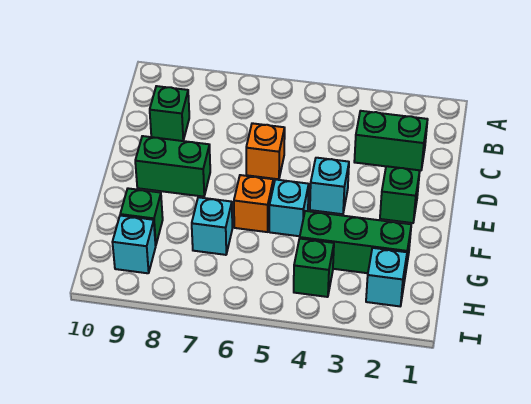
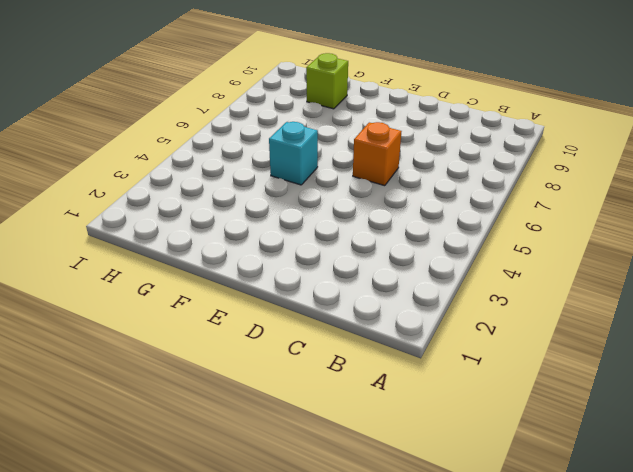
lime brick G9 level 1 -> green brick G9 level 1
none -> green brick C2:C3 level 1
none -> green brick C9 level 1
none -> green brick E2 level 1

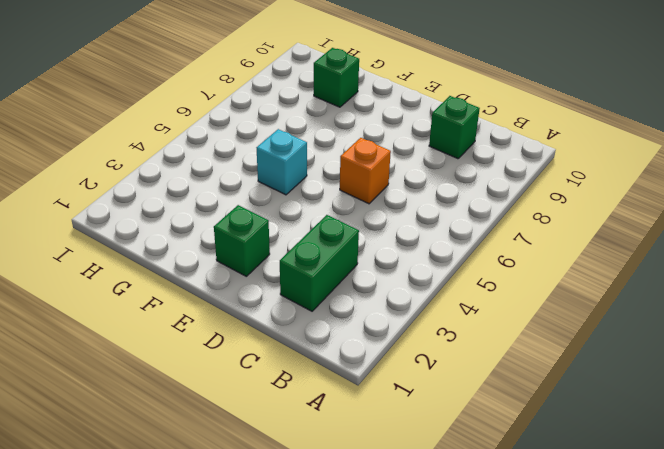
none -> cyan brick E4 level 1
none -> green brick E8:E9 level 1
none -> orange brick F6 level 1

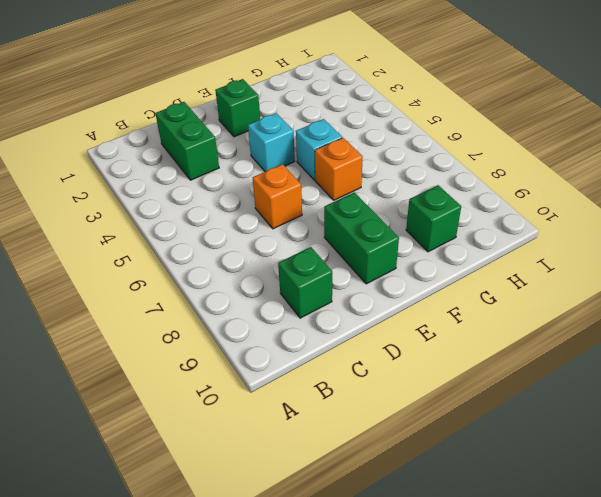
none -> green brick G2:G4 level 1
none -> cyan brick G7 level 1
none -> cyan brick H2 level 1

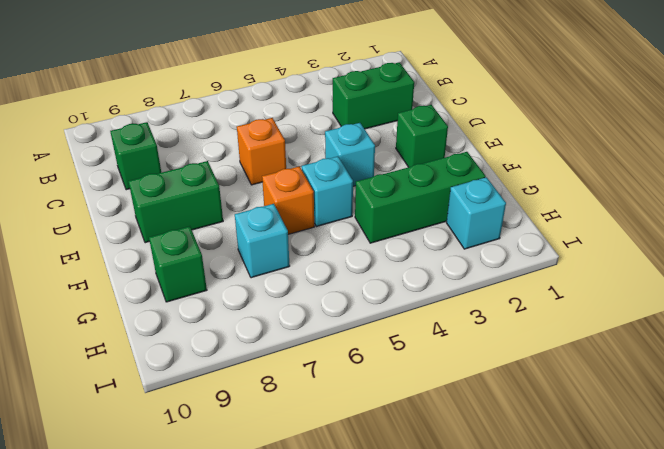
none -> green brick H4 level 1
none -> cyan brick H9 level 1

